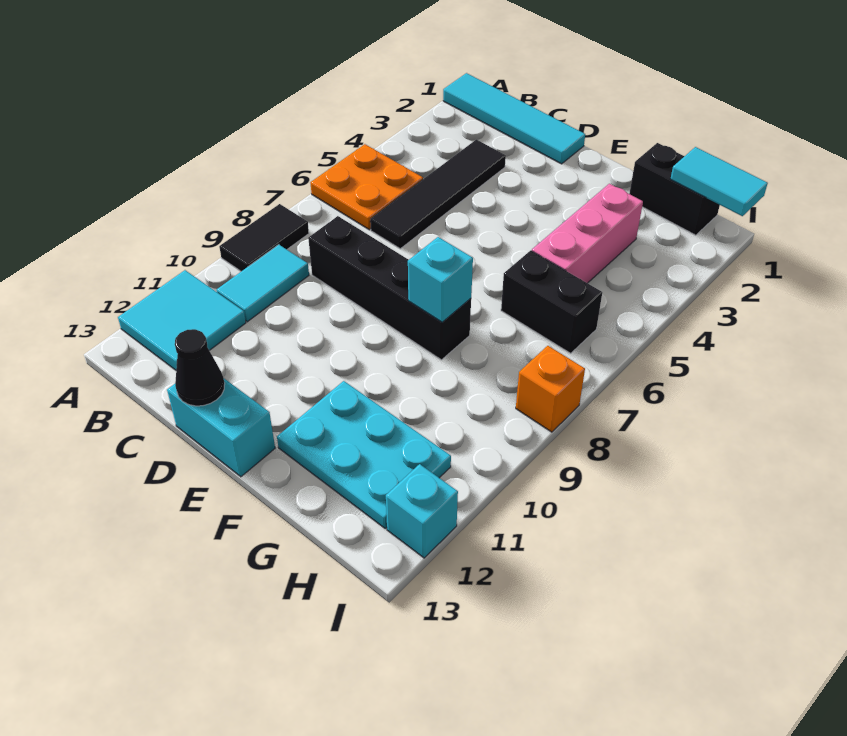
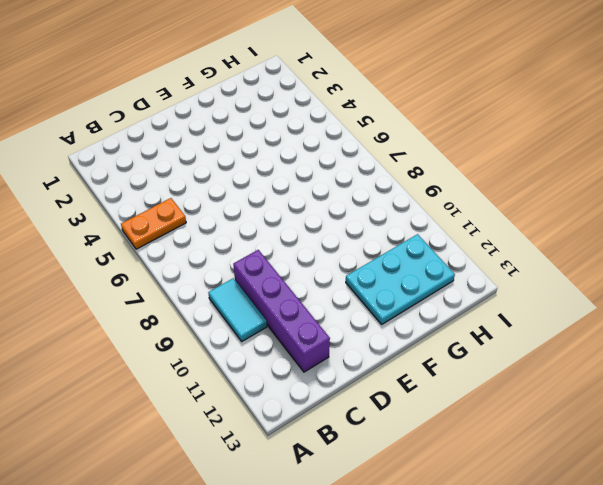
orange plate A5:B5 level 1 -> orange plate A5:B6 level 1
purple brick C9:C12 level 1 -> none
none -> cyan tile A1:D1 level 1
none -> black tile A8:A9 level 1
none -> cyan tile A11:B12 level 1

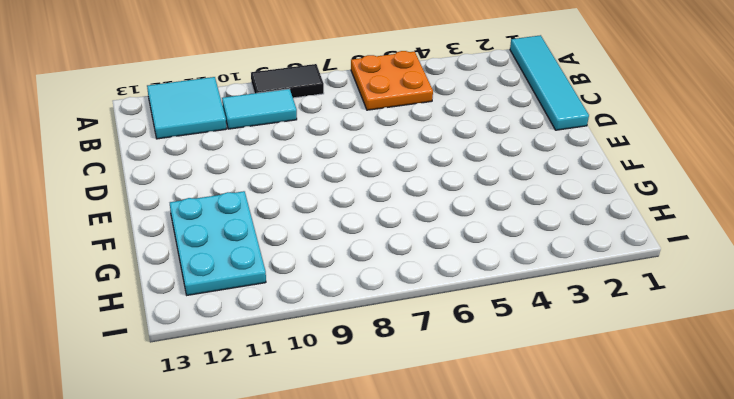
none -> black tile C3:C6 level 1
none -> black brick C8:F8 level 1
none -> cyan brick D13:E13 level 1

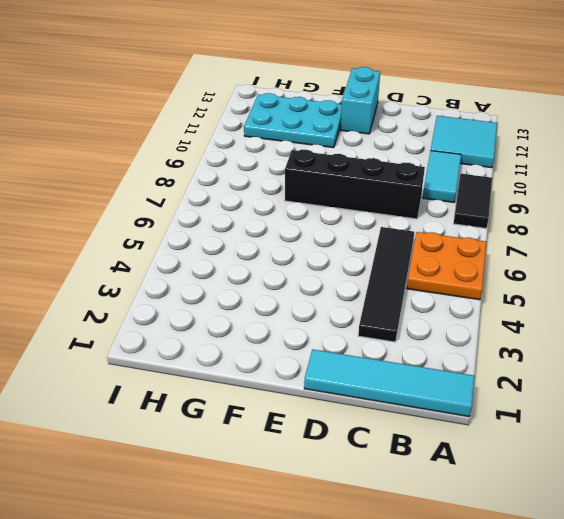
cyan brick E12:E13 level 1 -> cyan brick D13:E13 level 1
none -> black brick G1:H1 level 1
none -> pink brick G3:G5 level 1
none -> black brick G6:H6 level 1

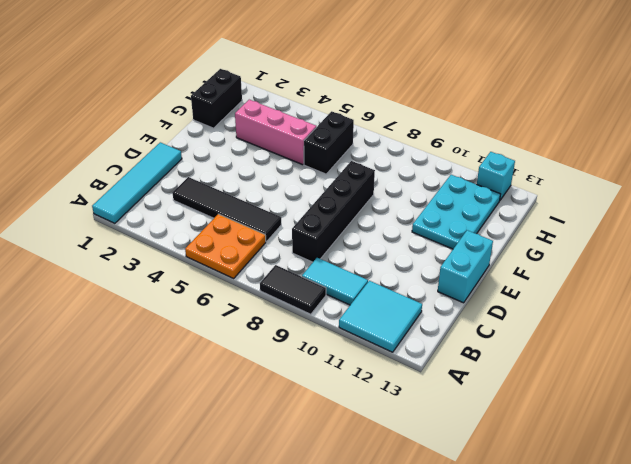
none -> orange brick I8 level 1
none -> black cone D13 level 2
none -> cyan brick F8 level 2

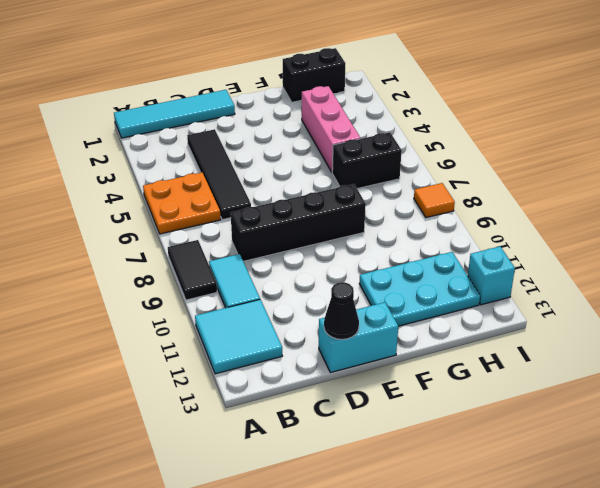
orange tile I8 level 1 -> orange brick I8 level 1
none -> cyan brick F8 level 2
none -> cyan tile H1:I1 level 2

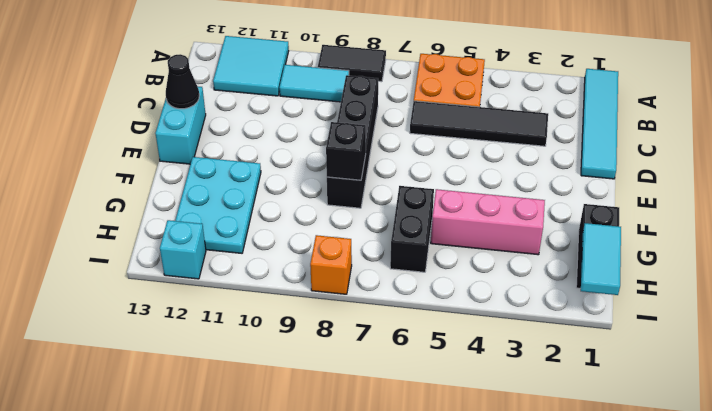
black brick F8 level 2 -> cyan brick F8 level 2

